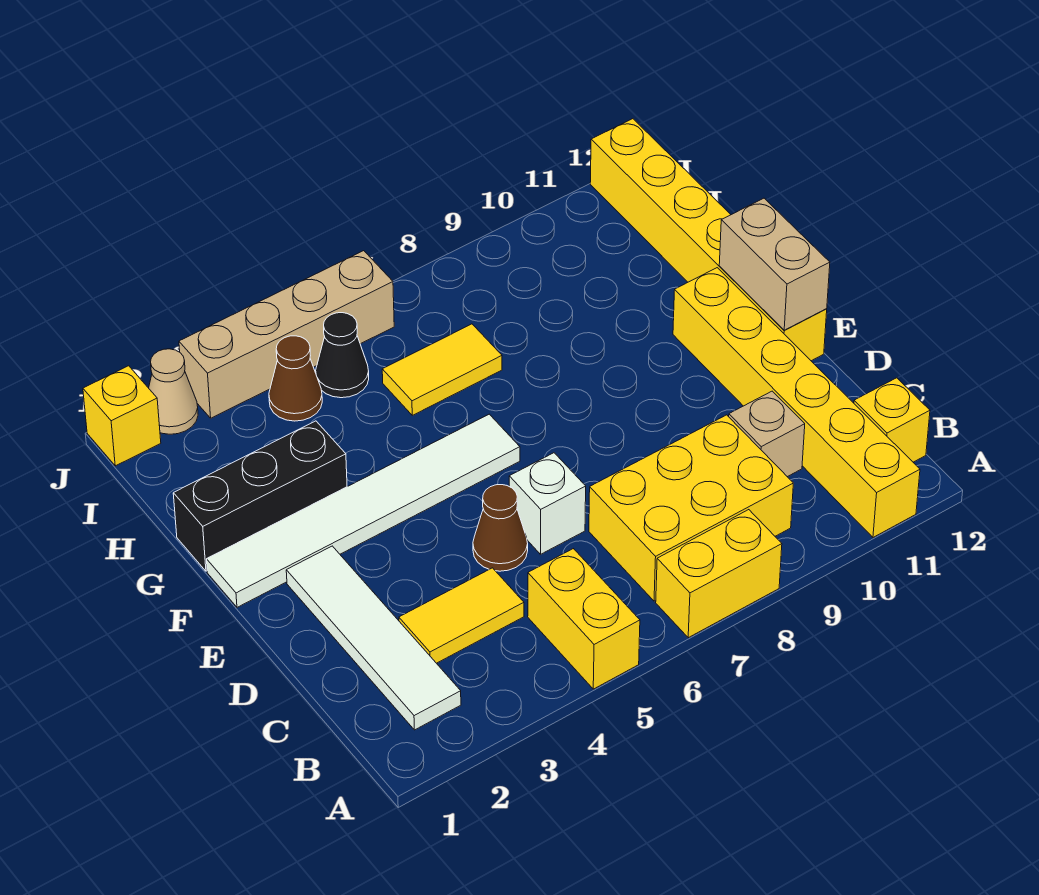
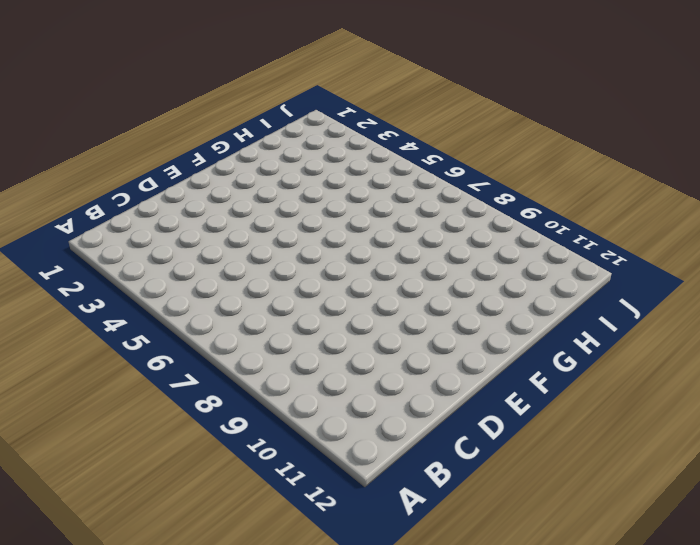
none -> yellow brick A5:B5 level 1
none -> yellow brick A7:A8 level 1
none -> yellow brick A11:F11 level 1

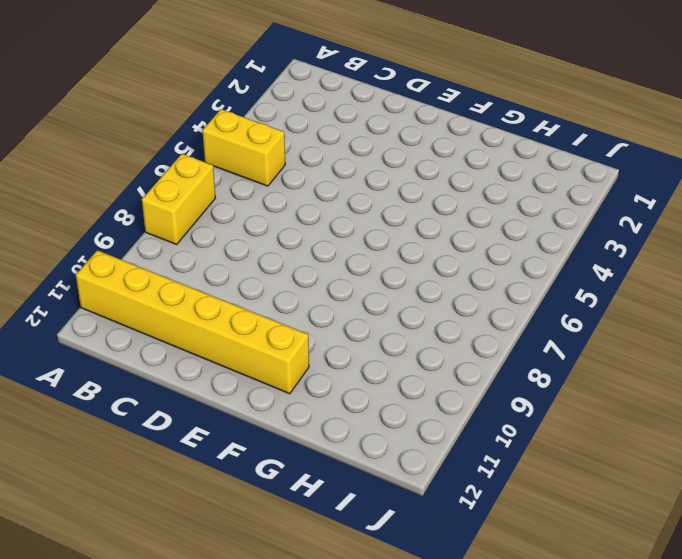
none -> white tile B2:E2 level 1
none -> yellow brick B7:C9 level 1
none -> yellow brick B12 level 1

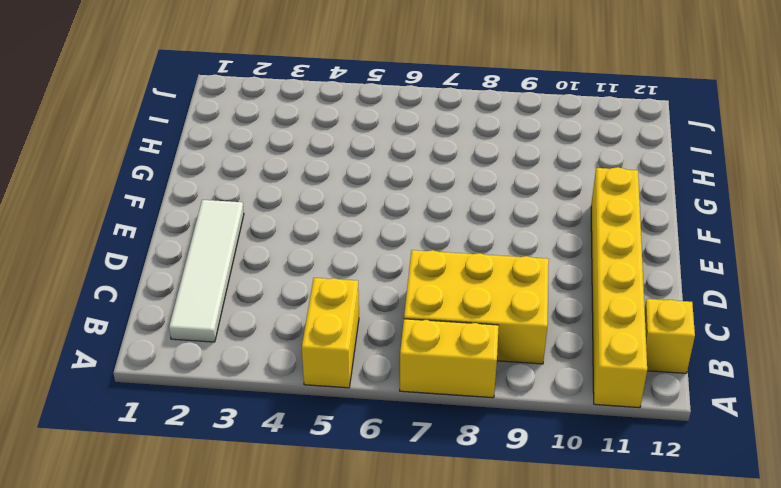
none -> yellow tile C3:C4 level 1
none -> tan brick C10 level 1
none -> brown cone D5 level 1

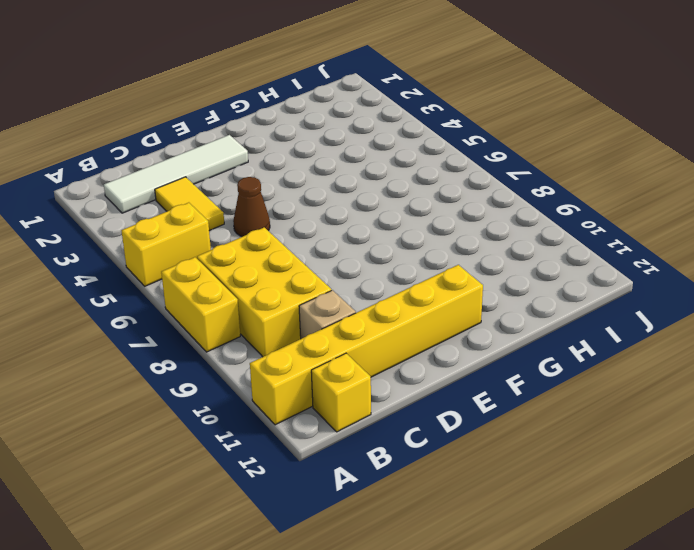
none -> white brick D6 level 1
none -> yellow brick E12:J12 level 1
none -> white tile F1:F6 level 1

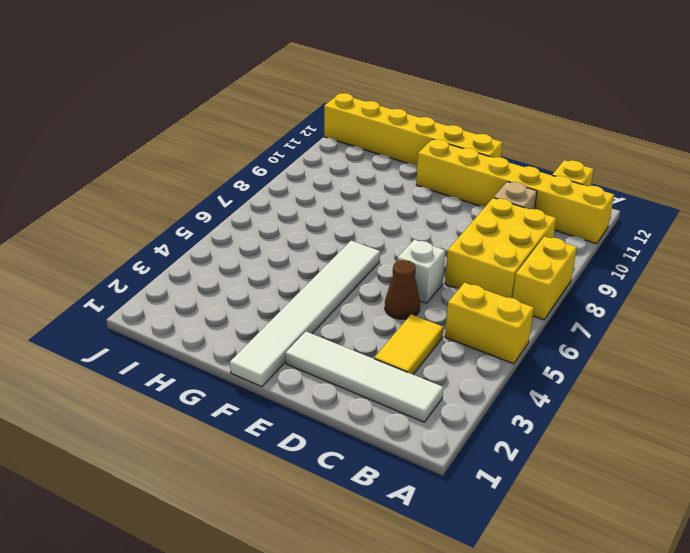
none -> black brick G1:G3 level 1
none -> yellow tile H6:H7 level 1
none -> brown cone I4 level 1

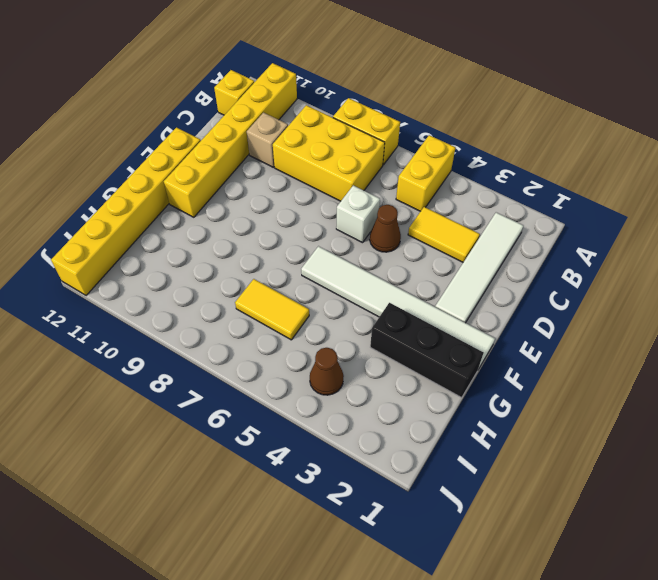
none -> black cone I5 level 1
none -> yellow brick J1 level 1
none -> tan cone J2 level 1

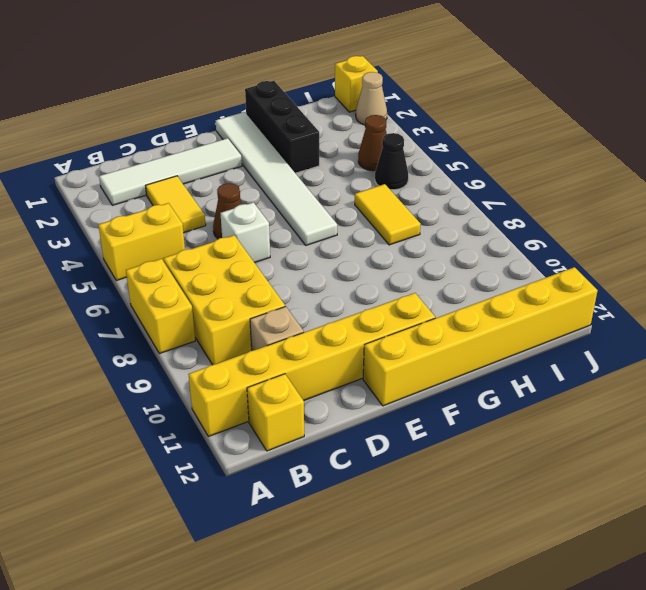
none -> tan brick J3:J6 level 1
none -> tan brick E12:F12 level 2

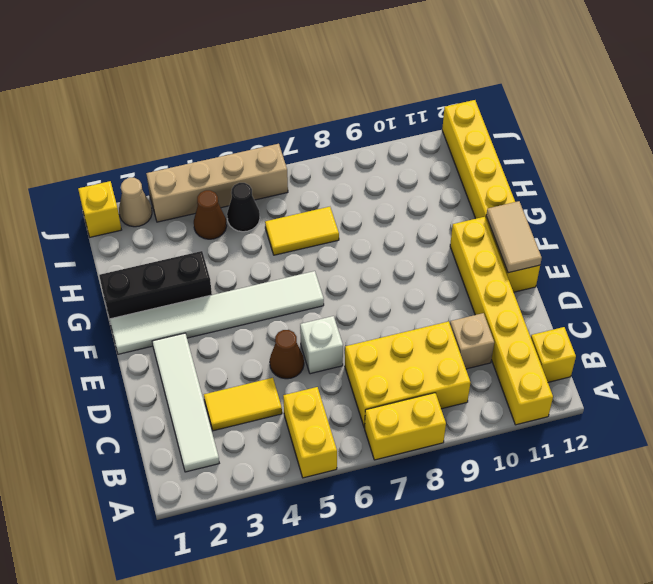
tan tile E12:F12 level 2 -> tan brick E12:F12 level 2

